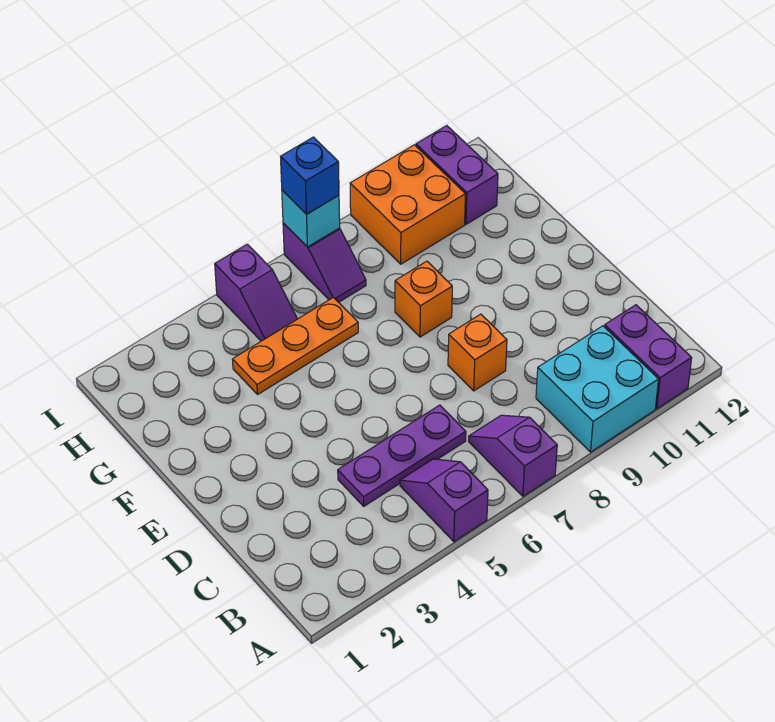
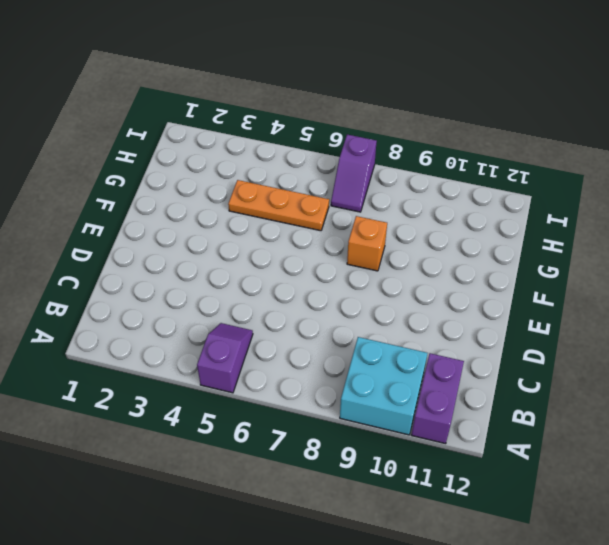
none -> purple slope A7:B7 level 1 top A
none -> purple plate C4:C6 level 1
none -> orange brick D8 level 1

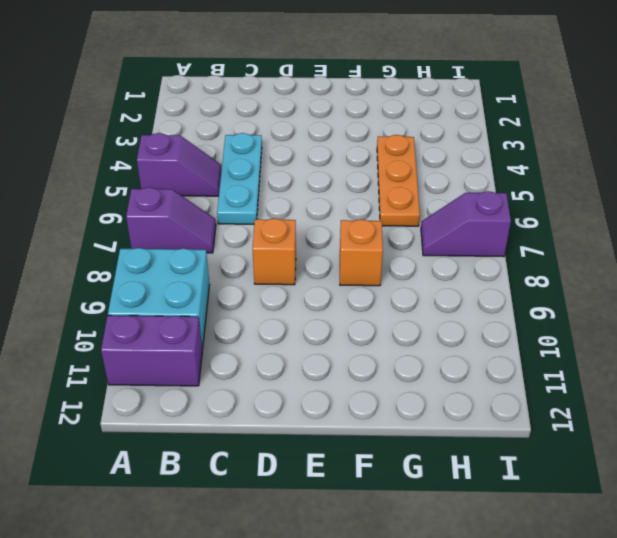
cyan plate C4:C6 level 1 -> purple plate C4:C6 level 1
none -> purple slope H5:I5 level 1 top I
none -> orange brick H9:I10 level 1
none -> purple brick H11:I11 level 1

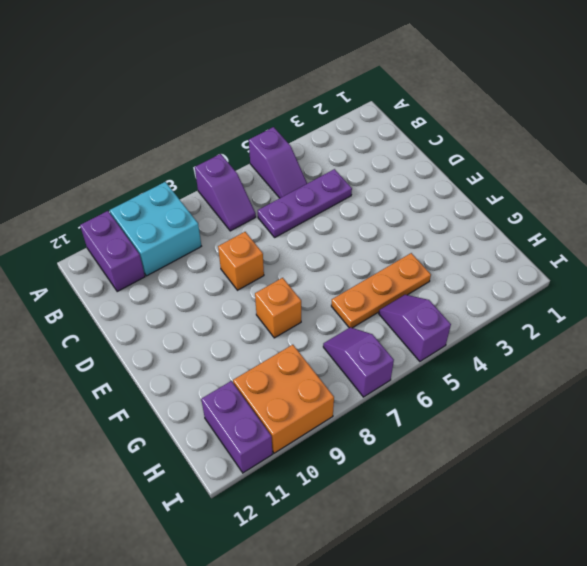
none -> cyan brick I7 level 2
none -> blue brick I7 level 3

